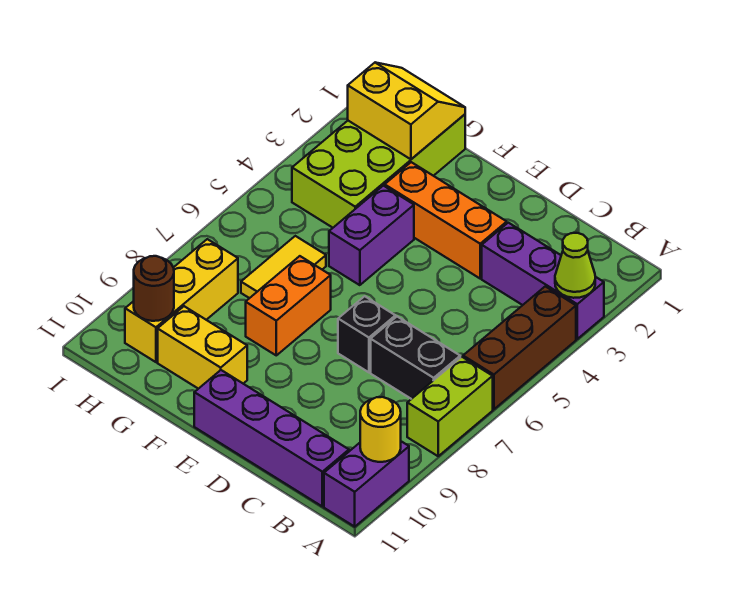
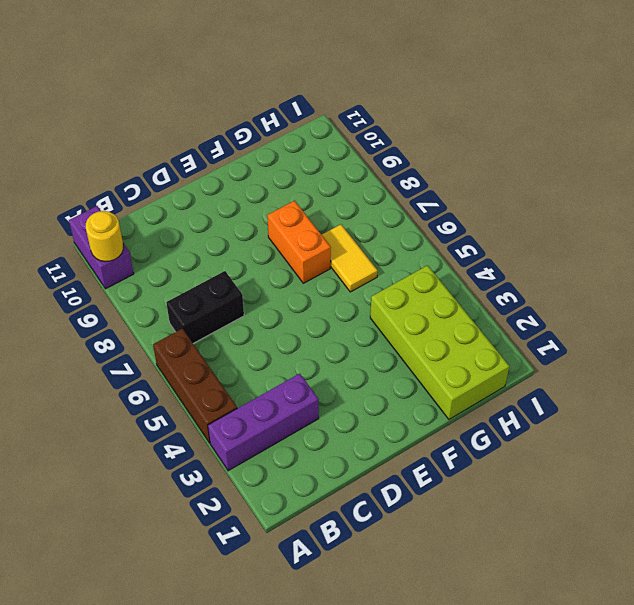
none -> lime brick A7:A8 level 1
none -> purple brick B11:E11 level 1
none -> orange brick D3:F3 level 1

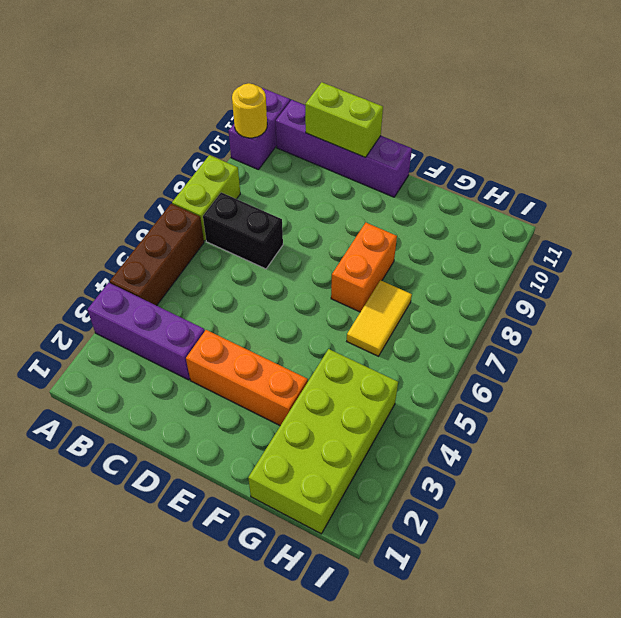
lime brick C11:D11 level 2 -> none
none -> black brick D7 level 1
none -> purple brick F4:F5 level 1
none -> yellow brick F10:G10 level 1

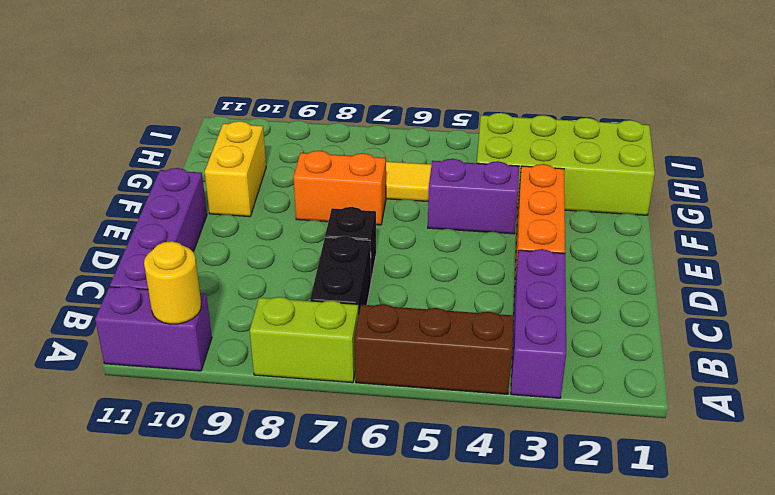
none -> yellow brick H8:H10 level 1
none -> lime cone A3 level 2
none -> yellow slope G1:H2 level 2 top 2

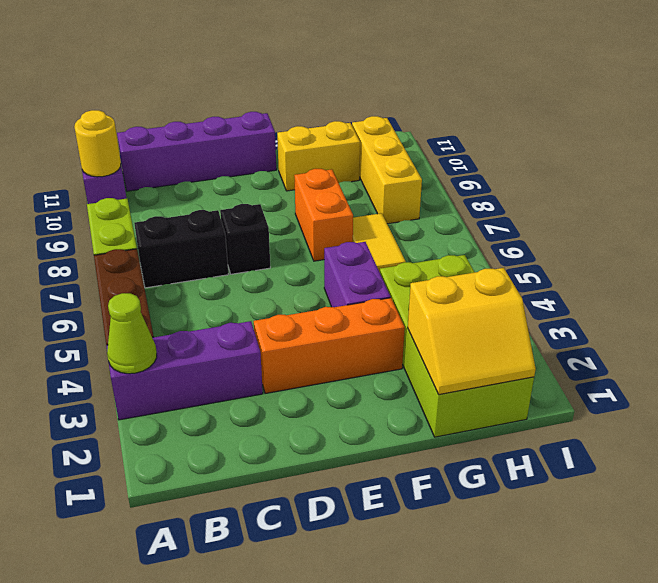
none -> brown round brick H10 level 2

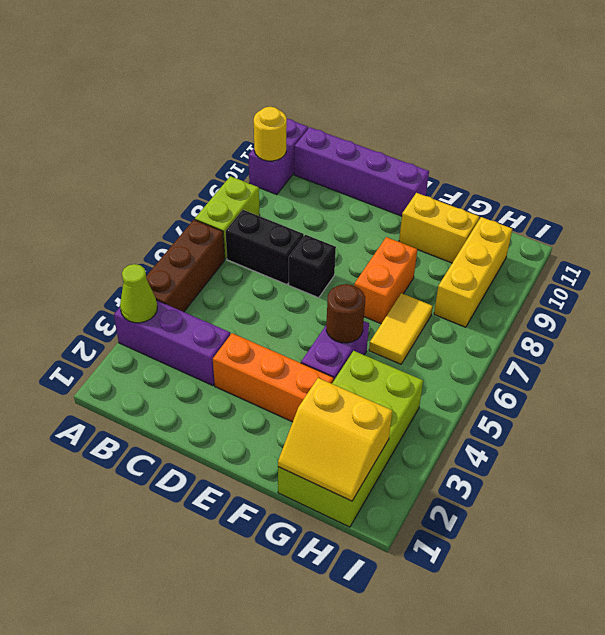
brown round brick F5 level 2 -> brown round brick H10 level 2

